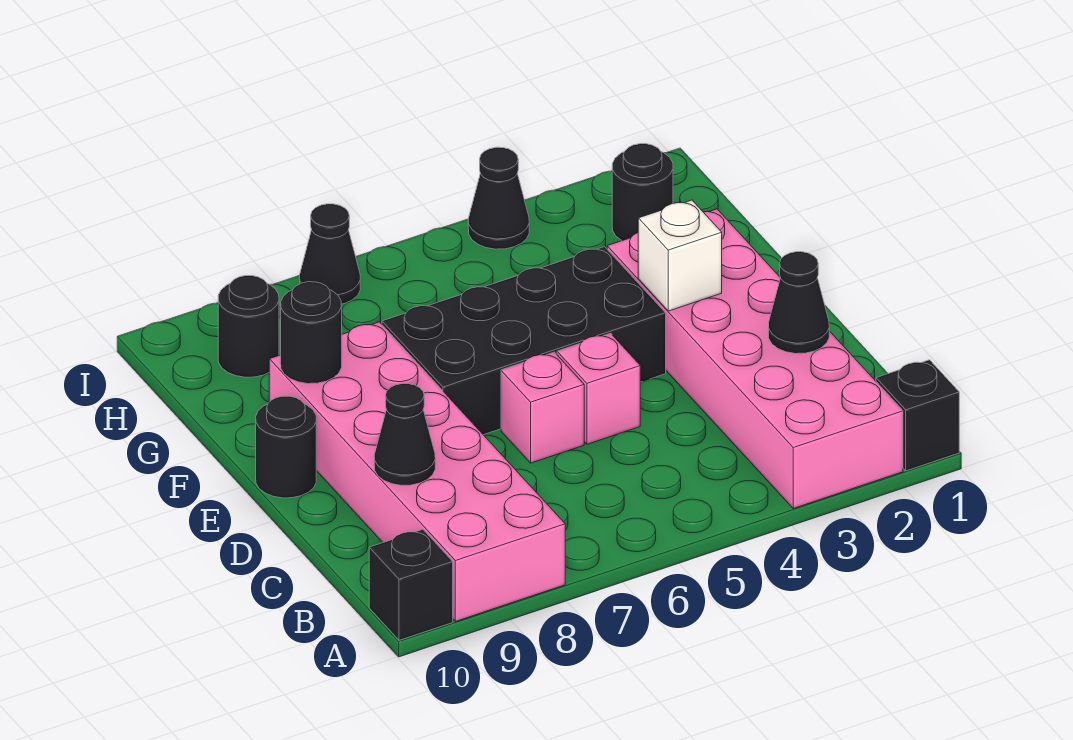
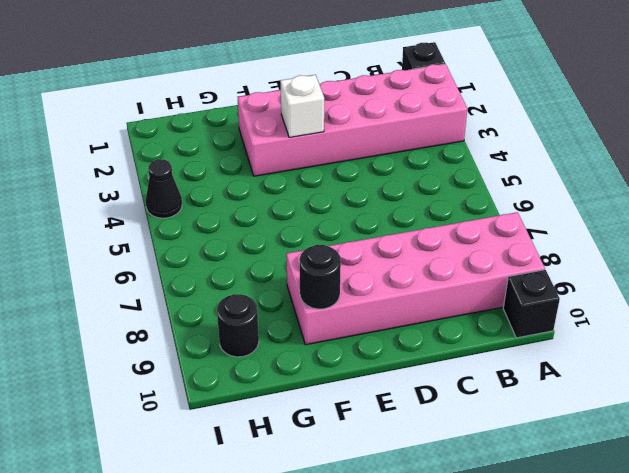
none -> pink brick D5 level 1
none -> pink brick D6 level 1
none -> black brick E4:F7 level 1

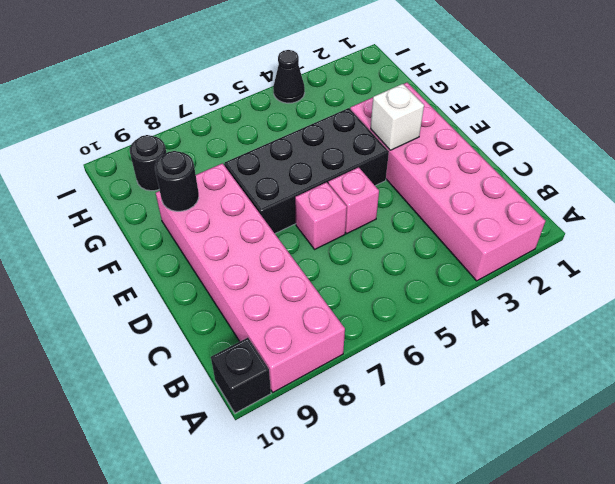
none -> black brick A1 level 1
none -> black round brick E10 level 1
none -> black round brick H2 level 1

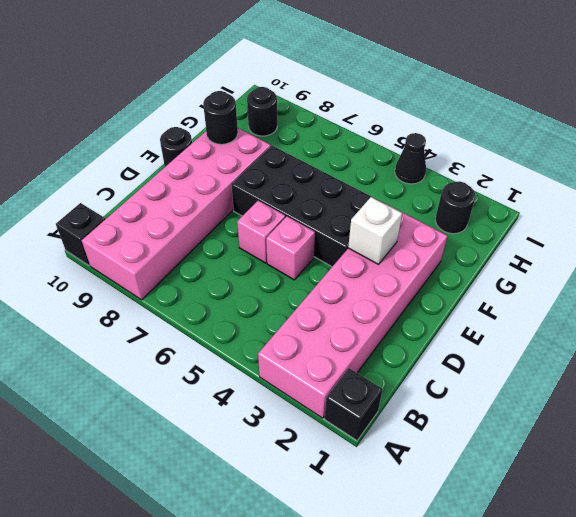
none -> black cone I7 level 1
none -> black cone C2 level 2
none -> black cone C9 level 2

